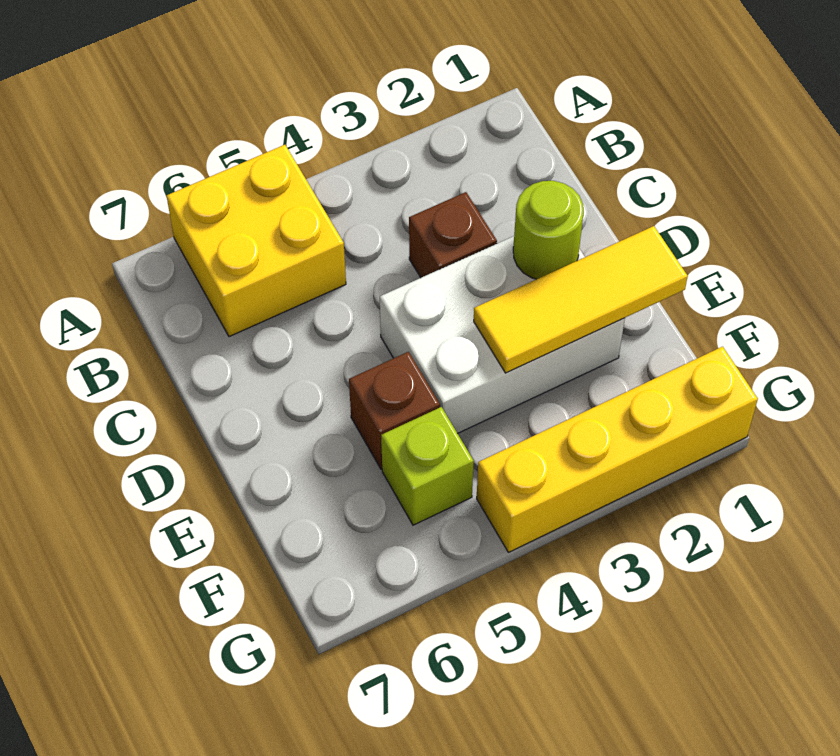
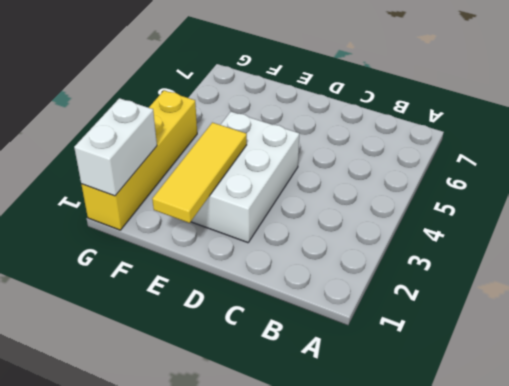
white brick G1:G2 level 2 -> none
none -> yellow brick A5:B6 level 1
none -> brown brick C3 level 1

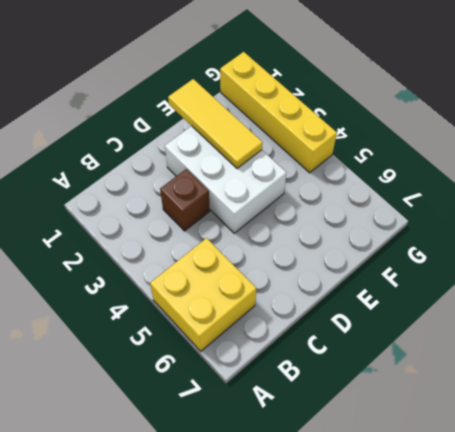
none -> brown brick E5 level 1
none -> lime brick F5 level 1

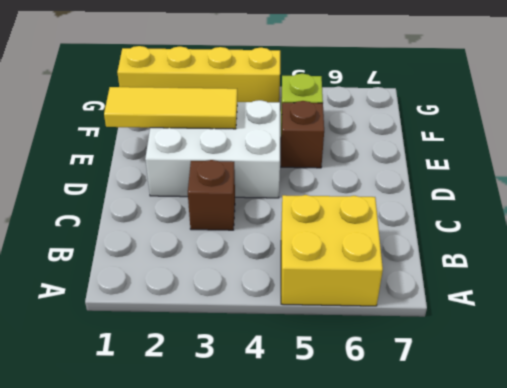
none -> lime round brick D2 level 2

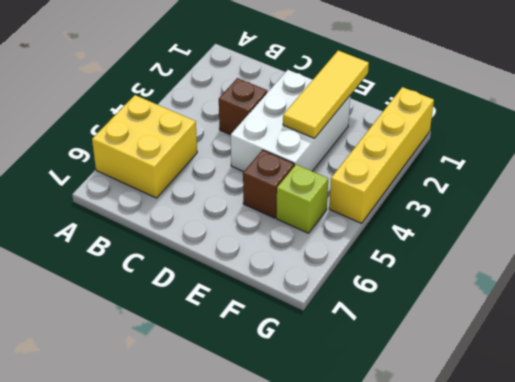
none -> lime round brick D2 level 2

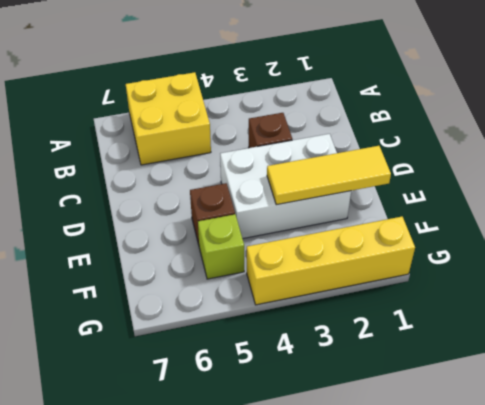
none -> lime round brick D2 level 2

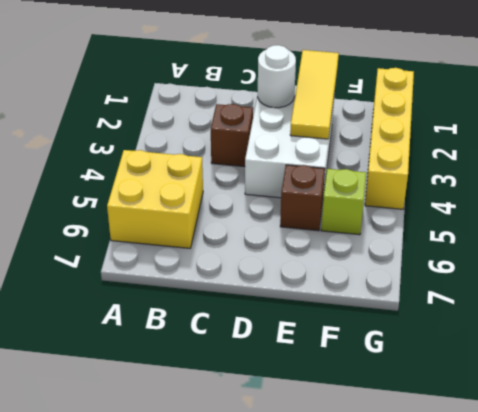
white round brick D2 level 2 -> lime round brick D2 level 2

